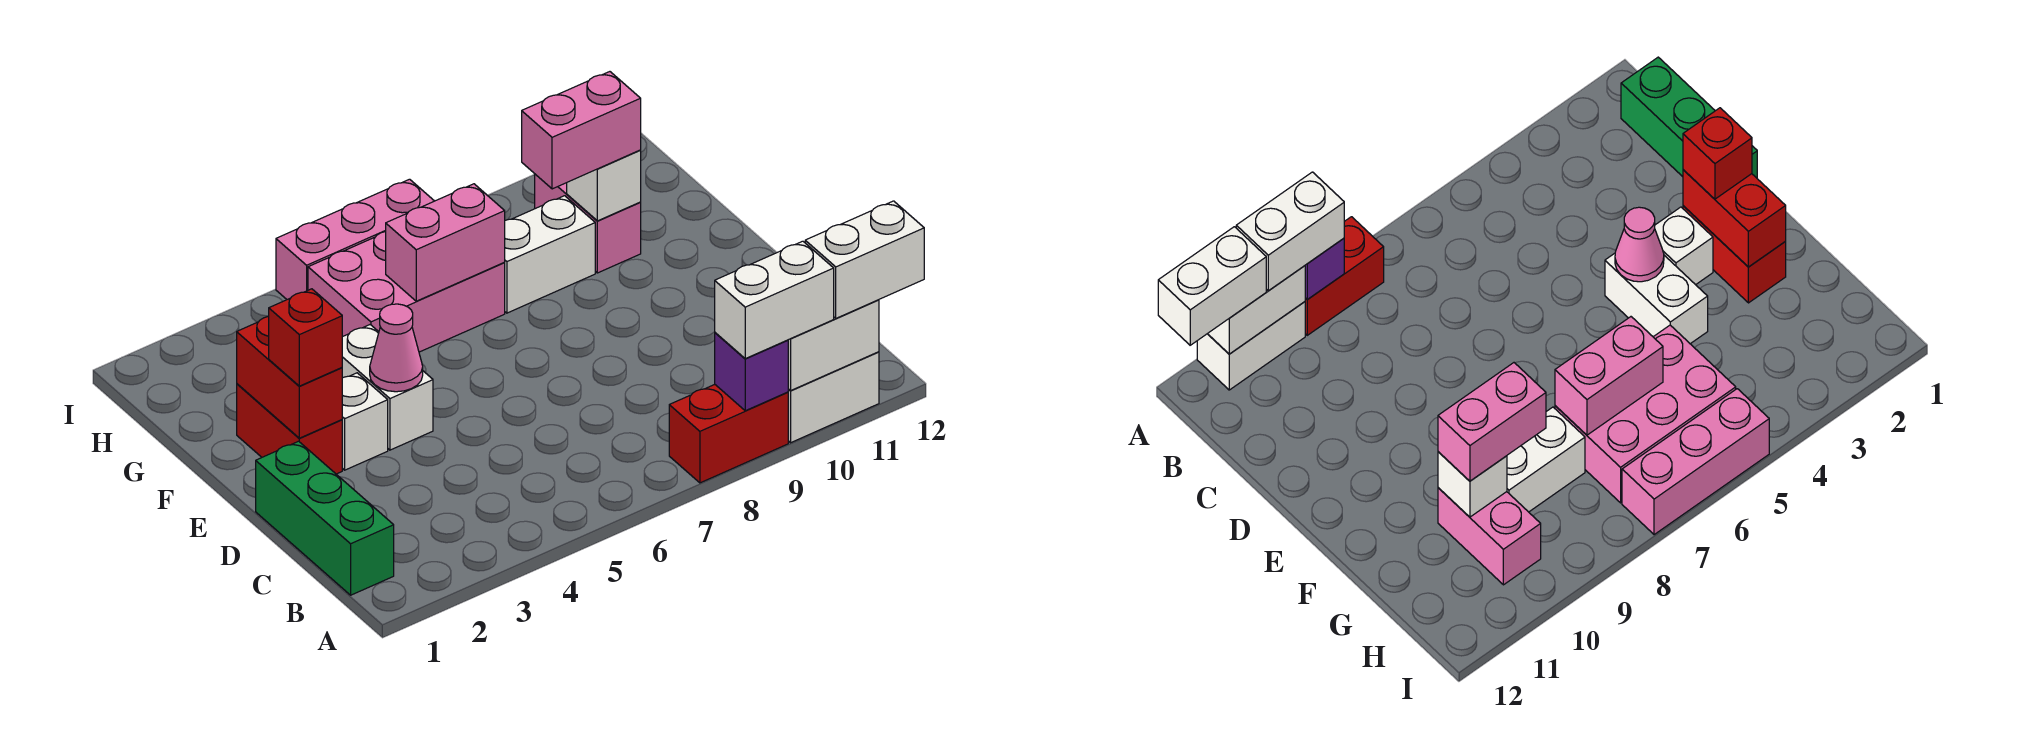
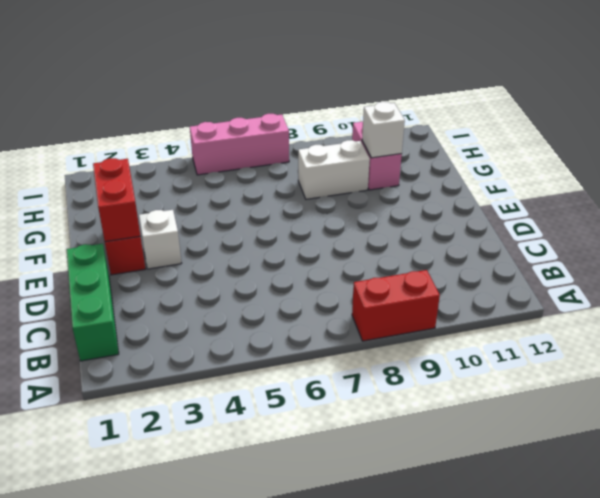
none -> white brick A10:A11 level 1
none -> white brick E4:F4 level 1
none -> pink brick G5:H7 level 1

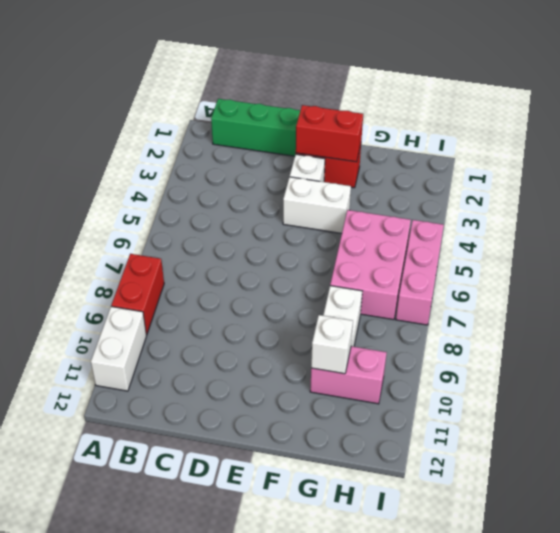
none -> purple brick A9 level 2
none -> white brick A10:A11 level 2
none -> pink cone E4 level 2

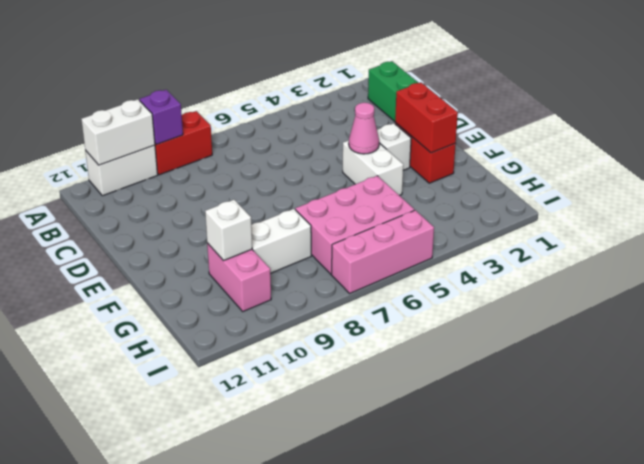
none -> pink brick G6:G7 level 2
none -> white brick A9:A10 level 3
none -> white brick A11:A12 level 3

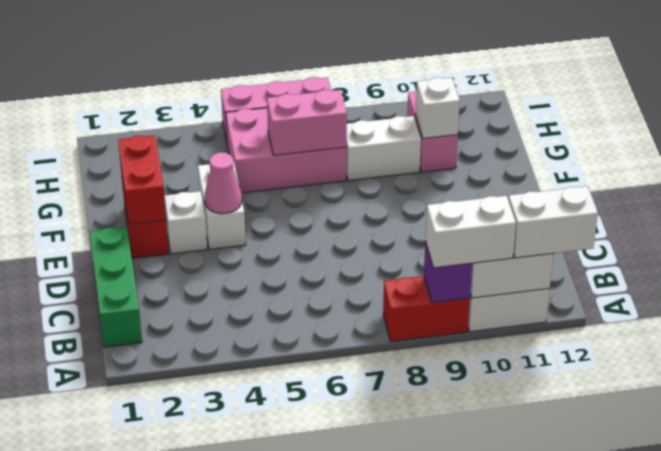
none -> red brick E2 level 3
none -> pink brick G9:G10 level 3

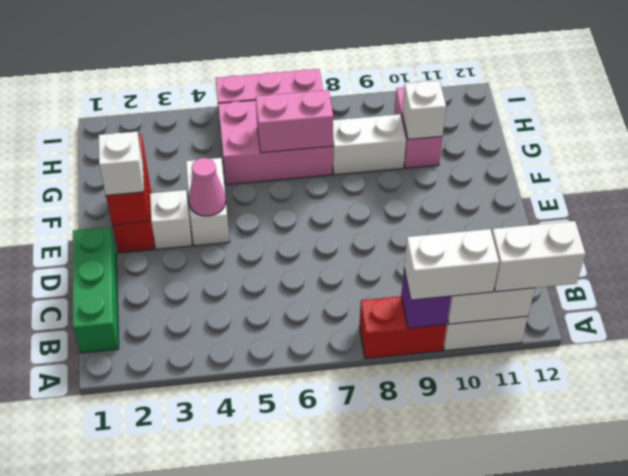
white brick E2 level 3 -> red brick E2 level 3
none -> pink brick G9:G10 level 3

